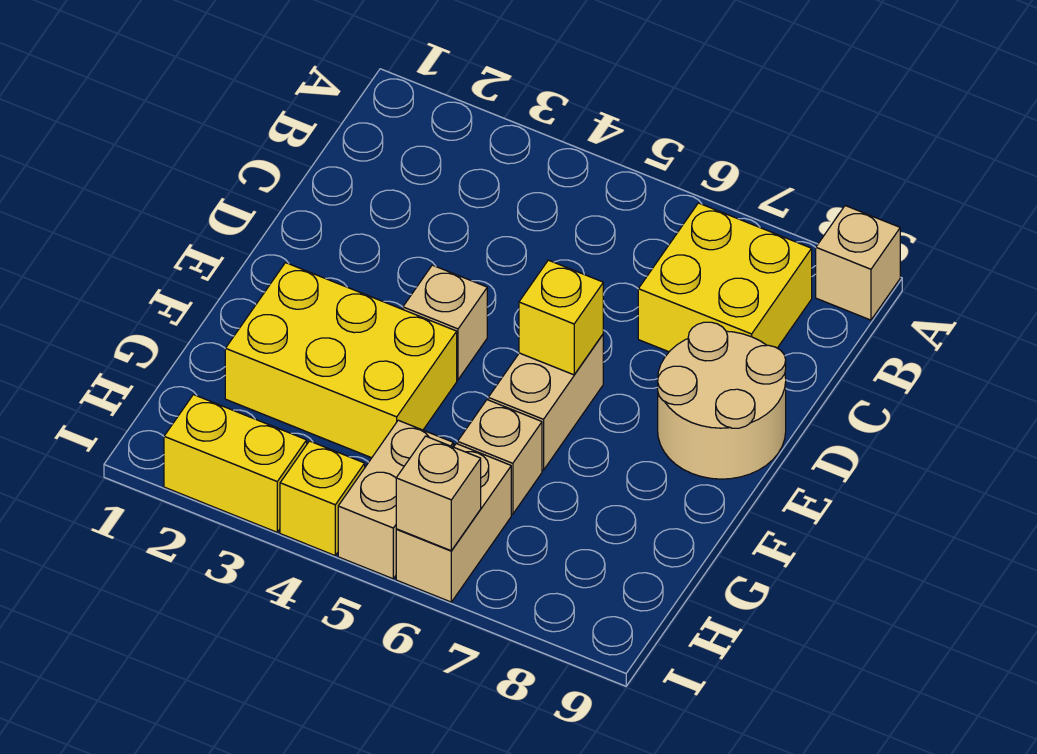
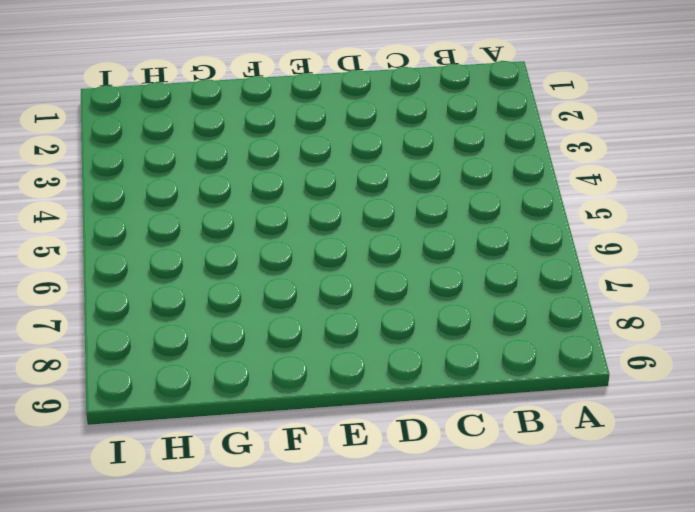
none -> tan brick A9 level 1
none -> yellow brick B7:C8 level 1
none -> tan round brick D8:E9 level 1

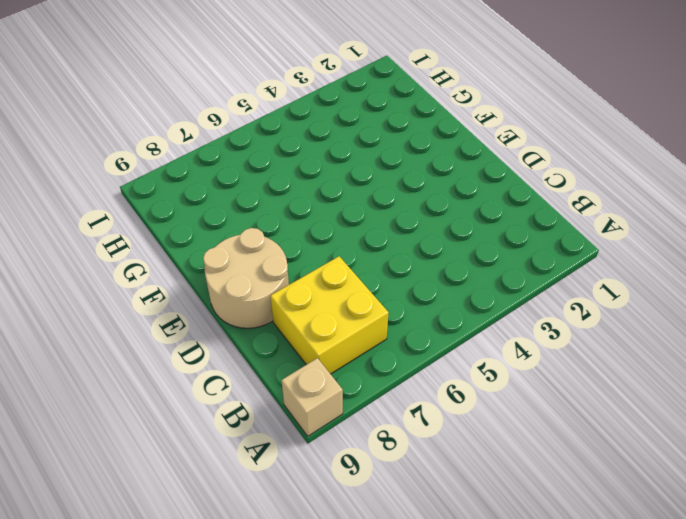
none -> tan brick E4 level 1
none -> tan brick E6:F6 level 1
none -> yellow brick F2:G4 level 1

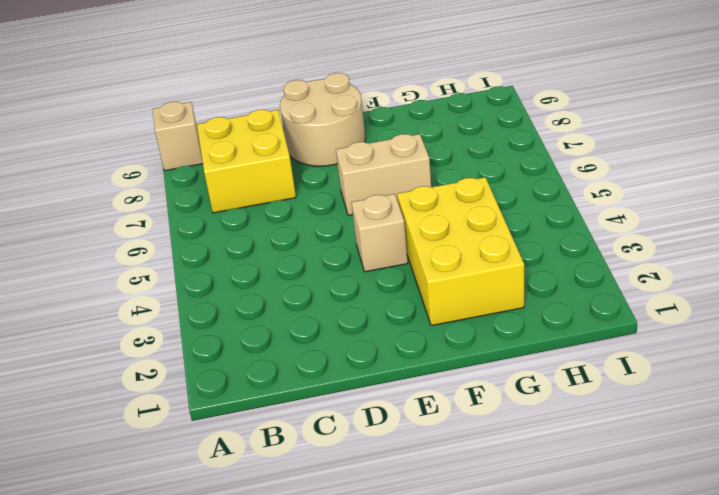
none -> tan brick G6 level 1
none -> tan brick H5:I5 level 1
none -> tan brick H6:I6 level 1

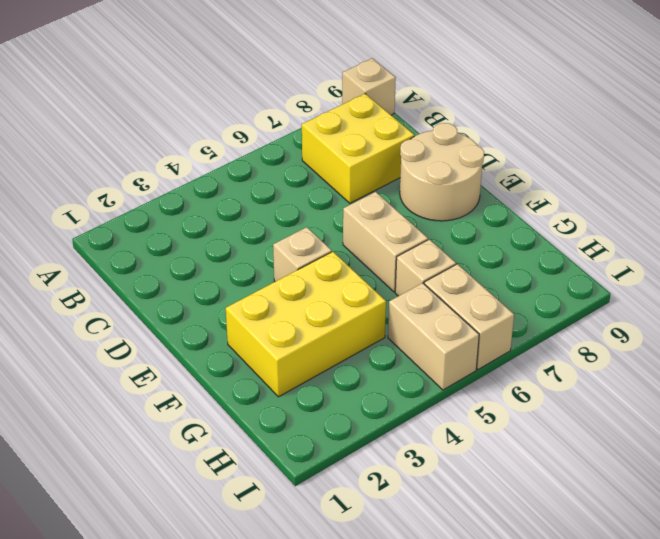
none -> yellow brick I2:I3 level 1
none -> yellow brick I4 level 1
none -> yellow brick E6 level 2

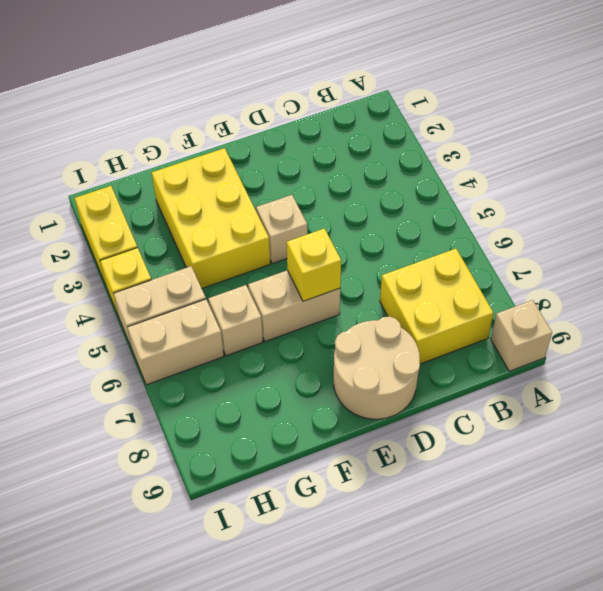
none -> tan brick I6 level 2

